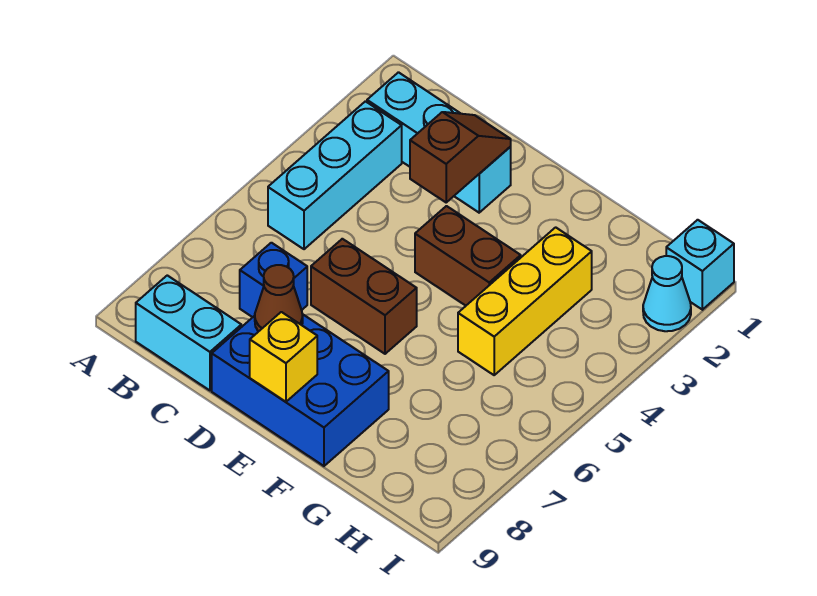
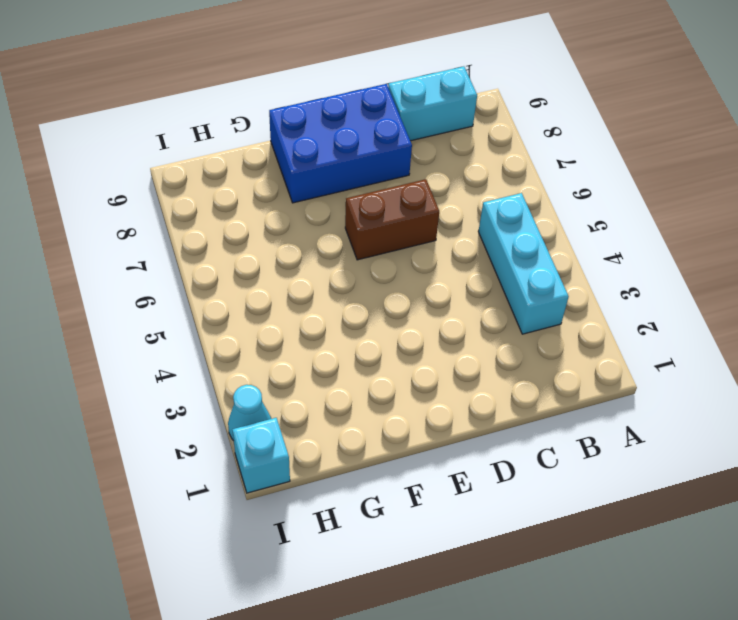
none -> cyan brick B2:D2 level 1
none -> blue brick C7 level 1
none -> brown brick E4:F4 level 1

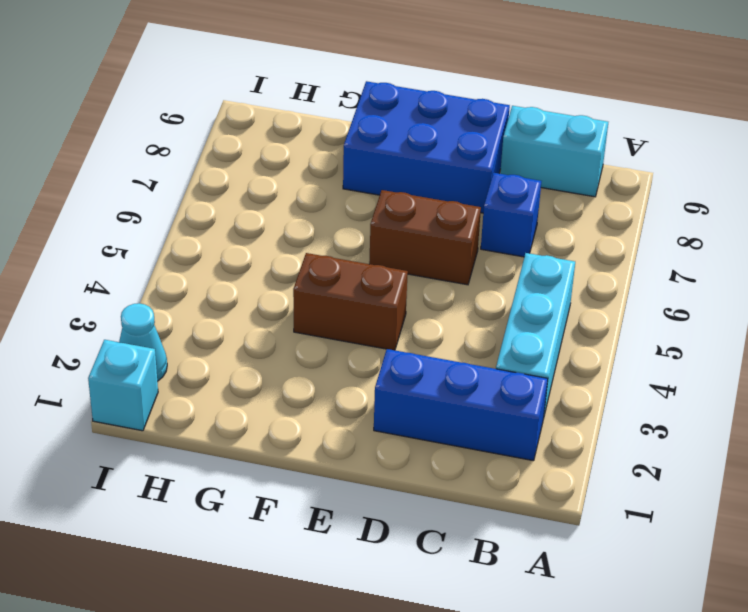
blue brick B2:D2 level 1 -> cyan brick B2:D2 level 1
none -> yellow brick G3:G5 level 1
none -> brown slope D2:D3 level 2 top 3
none -> brown cone D8 level 2

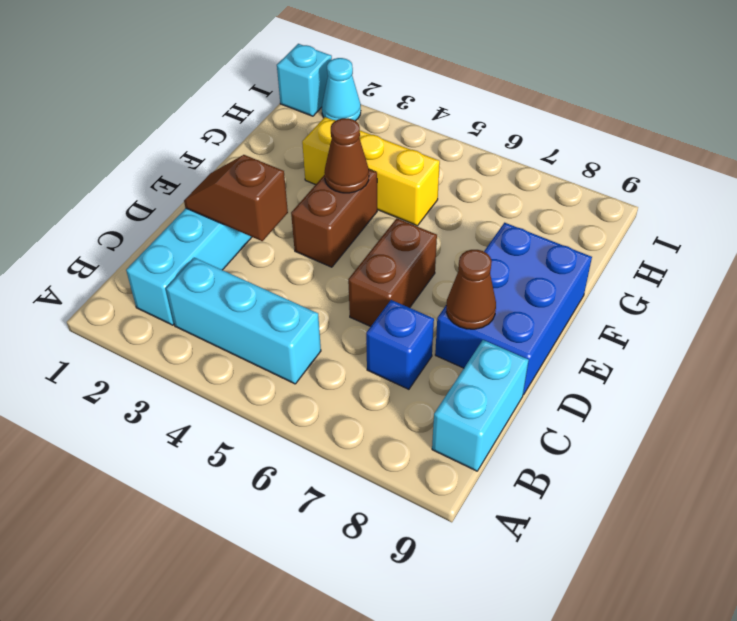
brown cone F4 level 2 -> none
none -> yellow brick E9 level 2

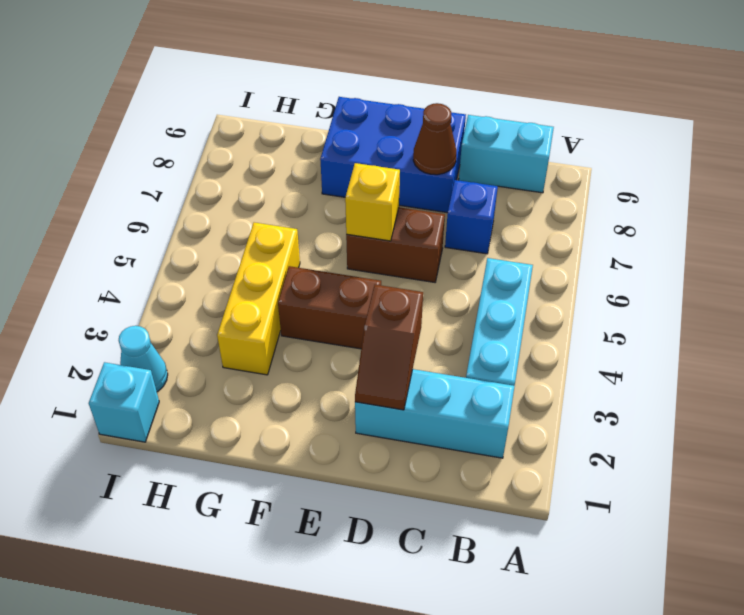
yellow brick E6 level 2 -> yellow brick E9 level 2

